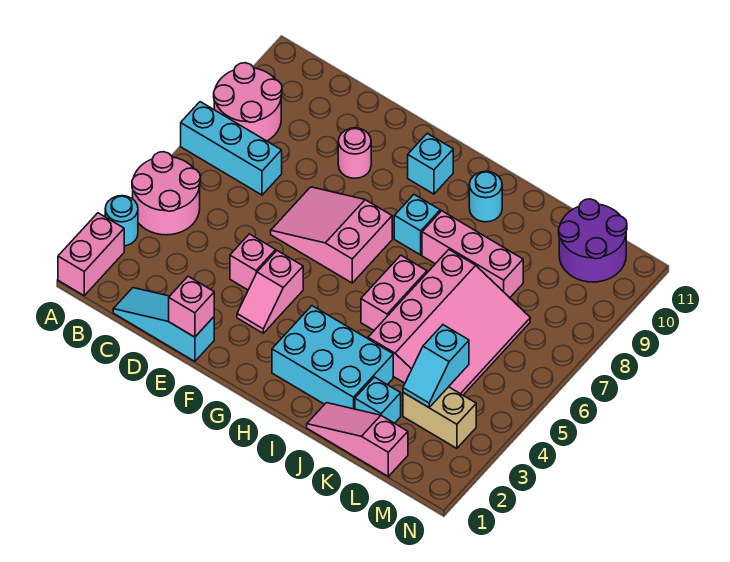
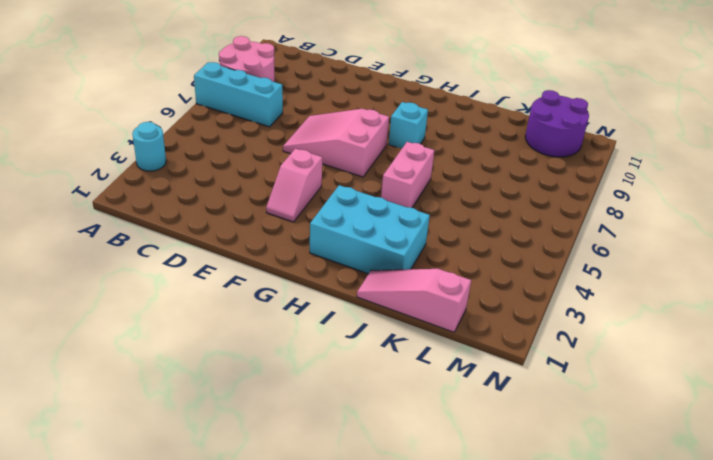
none -> pink brick A1:A2 level 1
none -> pink round brick A4:B5 level 1
none -> cyan slope C1:E1 level 1 top E

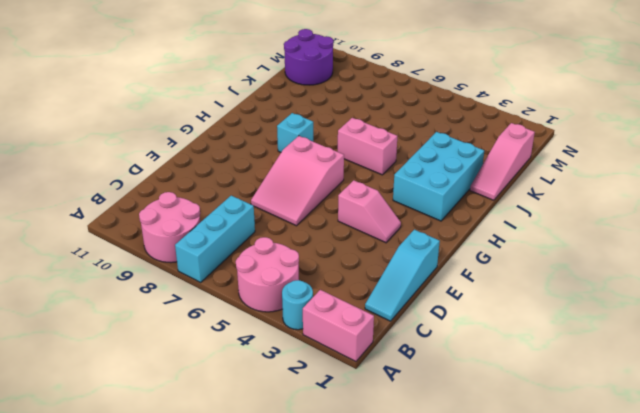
none -> pink brick E4 level 1
none -> pink round brick E9 level 1
none -> cyan brick G10 level 1

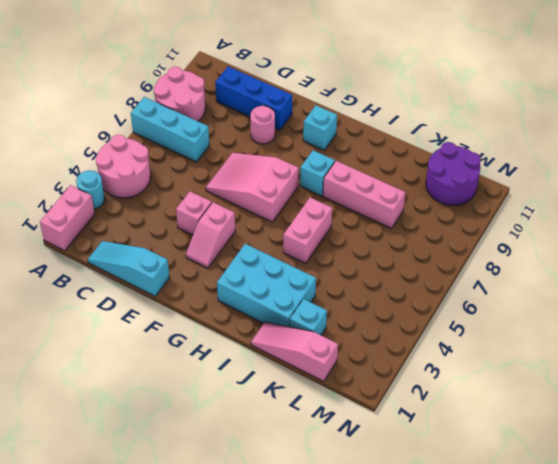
blue brick C10:E10 level 1 -> none
none -> cyan round brick I10 level 1
none -> pink slope J4:L7 level 1 top J
none -> tan brick L3:M3 level 1

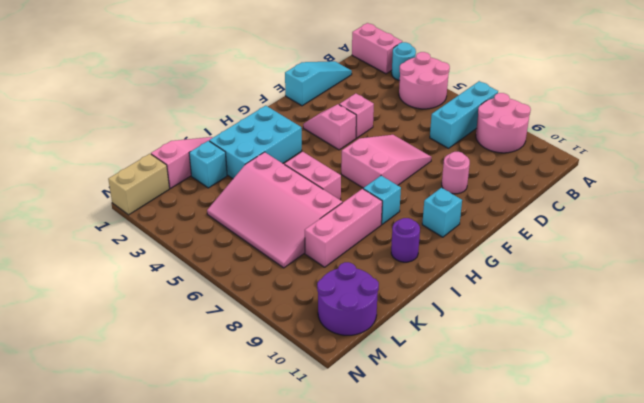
purple round brick I10 level 1 -> cyan round brick I10 level 1
tan brick M1:N1 level 1 -> tan brick L3:M3 level 1
none -> pink brick E1 level 2
none -> cyan slope L3:L4 level 2 top 4

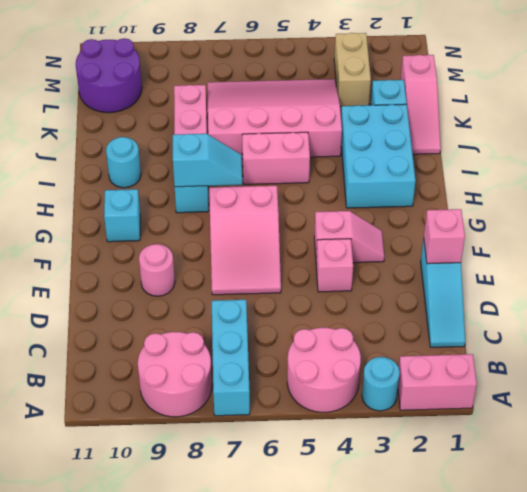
cyan slope H7:H8 level 2 top 8 -> cyan slope L3:L4 level 2 top 4

